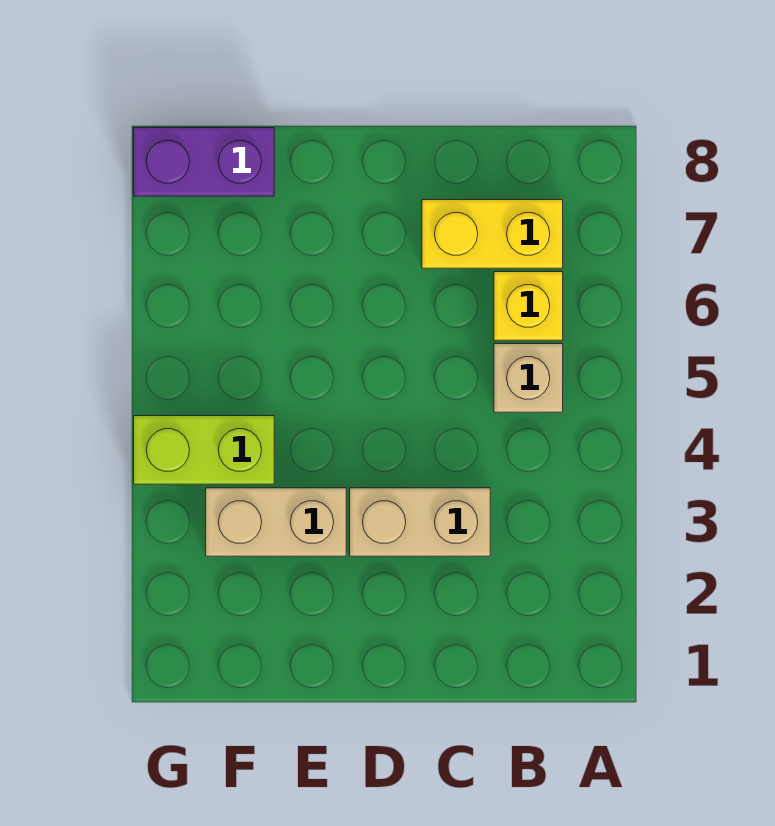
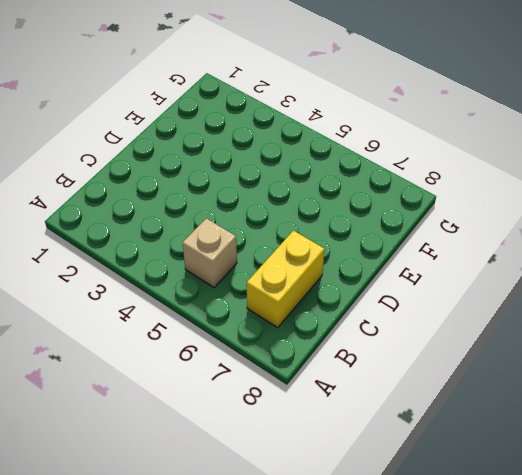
none -> yellow brick B6 level 1
none -> tan brick C3:D3 level 1

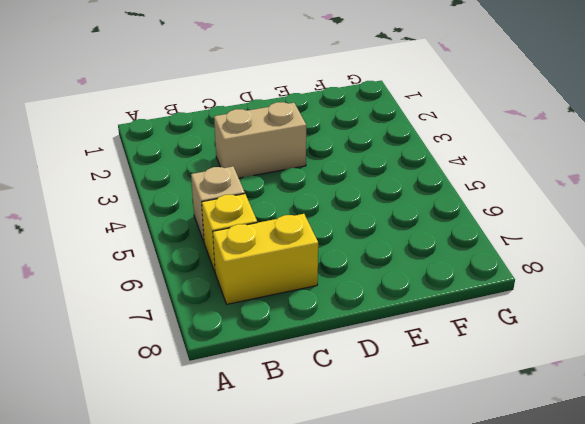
none -> tan brick E3:F3 level 1
none -> lime brick F4:G4 level 1

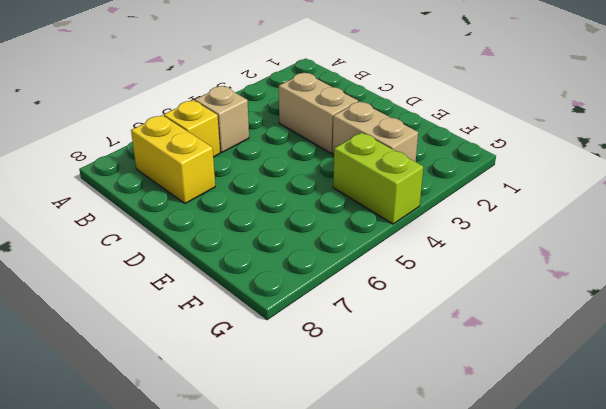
none -> purple brick F8:G8 level 1

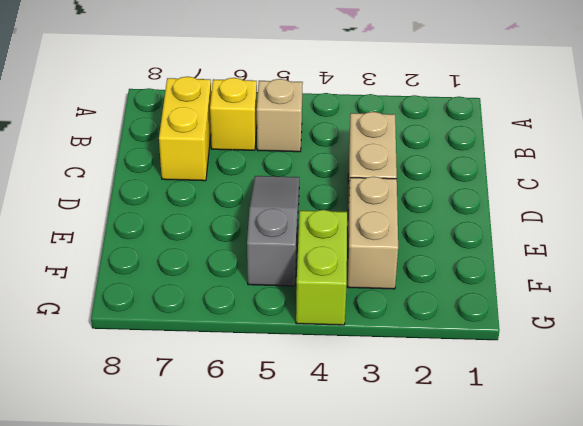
grey slope D5:F5 level 1 top F -> none
none -> purple brick F8:G8 level 1

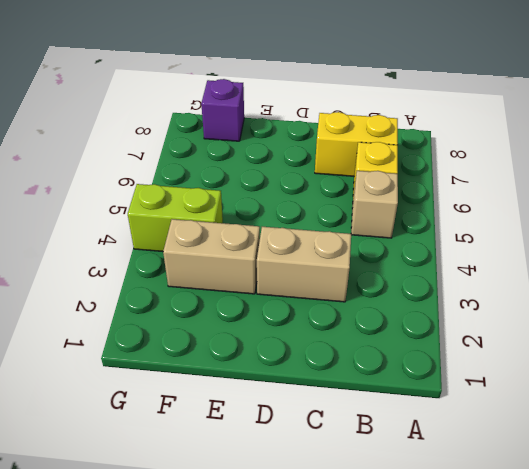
purple brick F8 level 1 -> purple brick F8:G8 level 1

